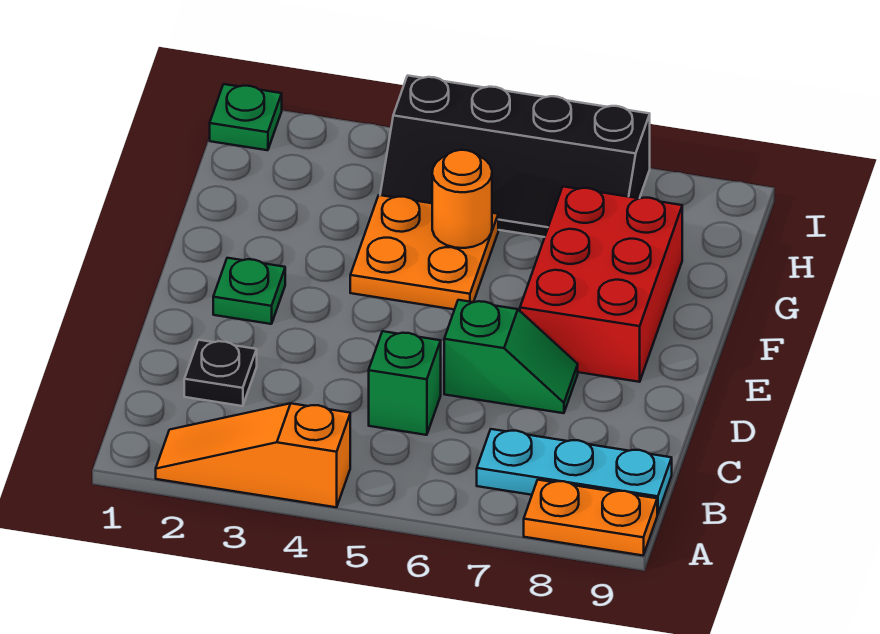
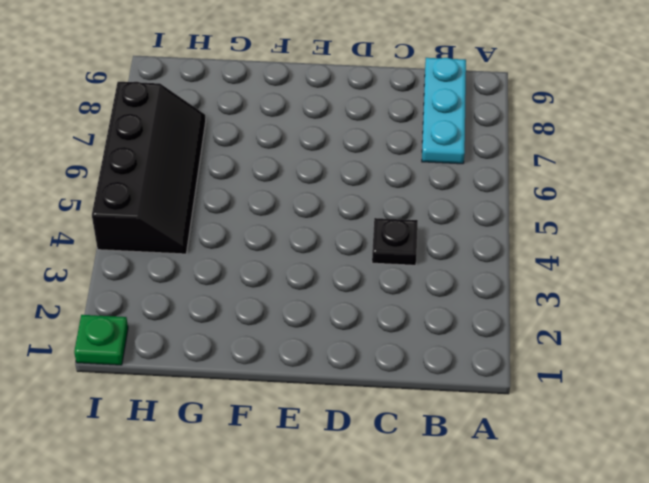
black plate C4 level 1 -> black plate C2 level 1
none -> orange slope A2:A4 level 1 top 4
none -> orange plate A8:A9 level 1
none -> green brick C5 level 1

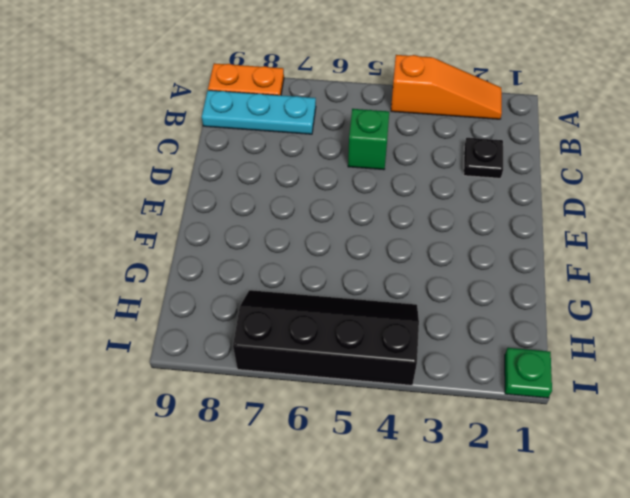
none -> green slope D6:D7 level 1 top 6
none -> green plate E2 level 1
none -> red brick E7:G8 level 1

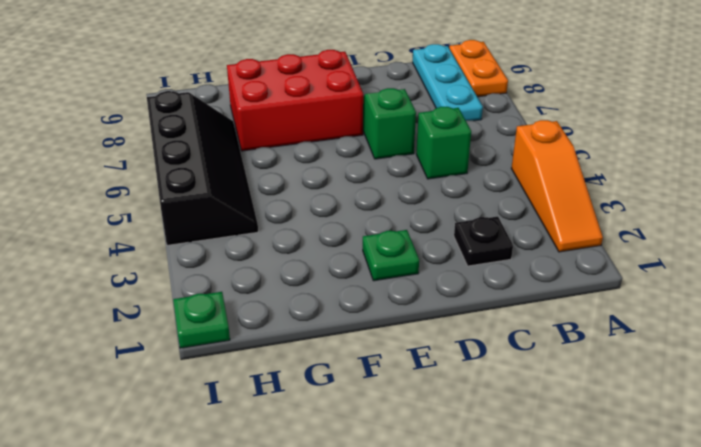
none -> orange plate F4:G5 level 1
none -> orange round brick G5 level 2

